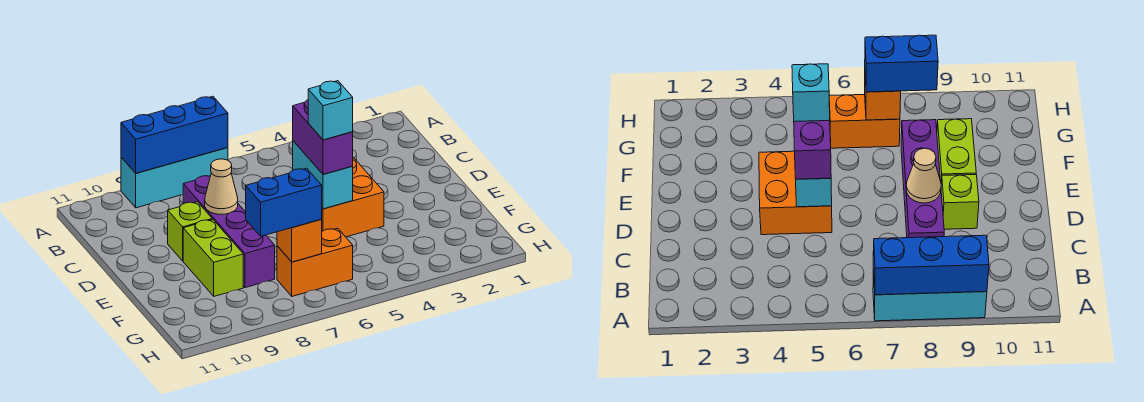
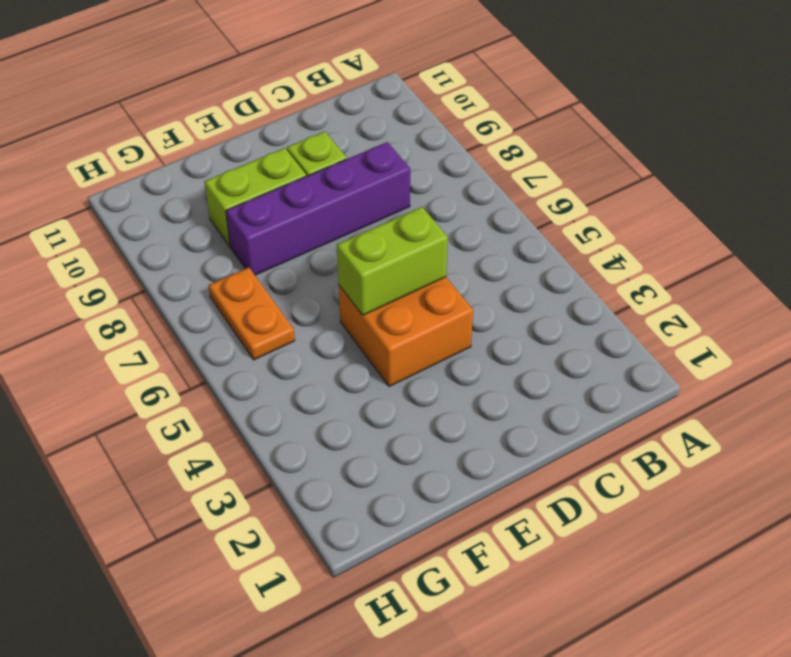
lime brick D5:E5 level 2 -> cyan brick D5:E5 level 2
orange plate G6:G7 level 1 -> orange brick G6:G7 level 1
none -> cyan brick A7:A9 level 1
none -> blue brick A7:A9 level 2
none -> tan cone D8 level 2

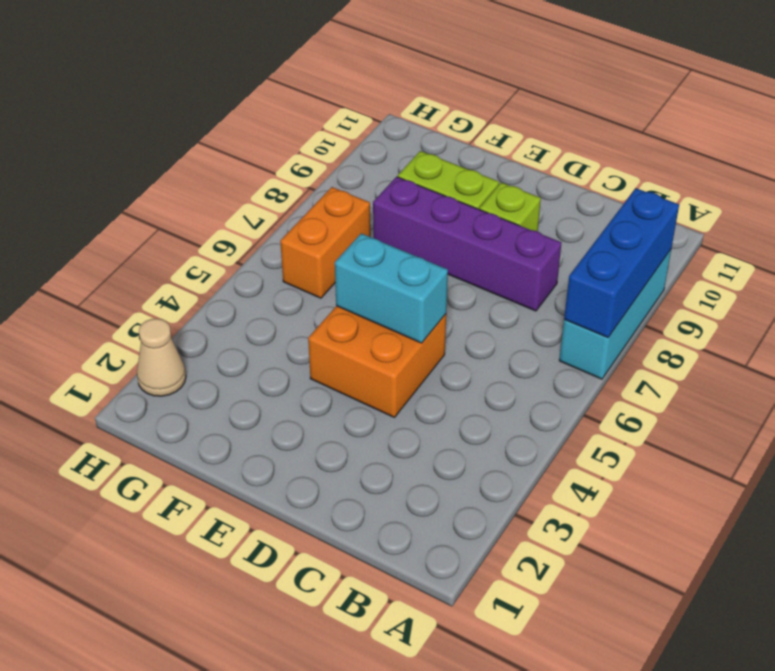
tan cone H2 level 1 -> tan cone D8 level 2
none -> orange brick G7 level 2
none -> purple brick D5:E5 level 3
none -> blue brick G7:G8 level 3

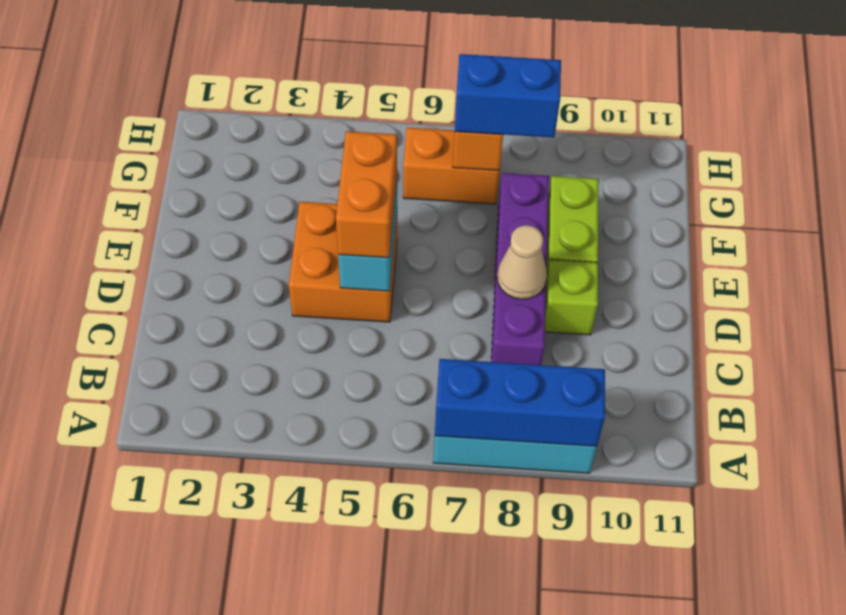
orange brick D5:E5 level 3 -> purple brick D5:E5 level 3
none -> cyan brick E5 level 4

